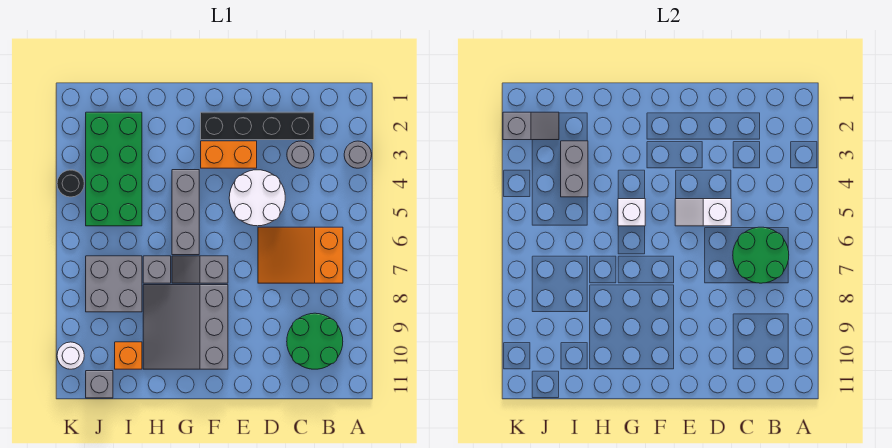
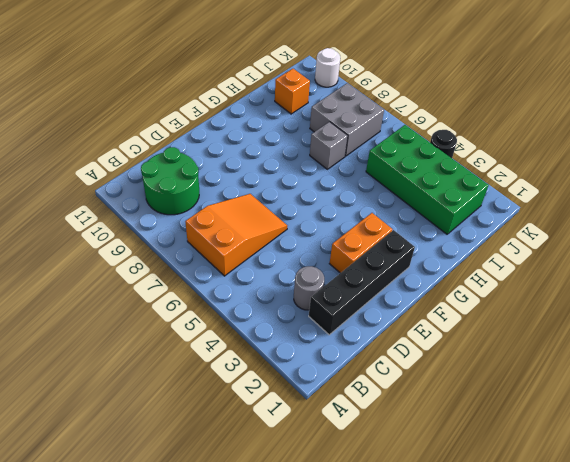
none -> grey round brick A3 level 1
none -> white round brick D4:E5 level 1
none -> grey slope F7:G7 level 1 top F

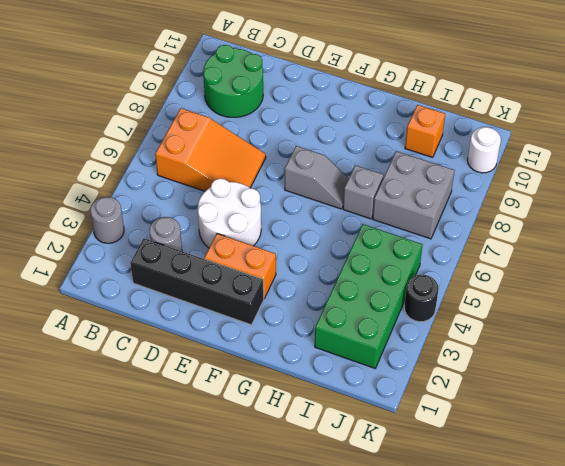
none -> grey slope F8:H10 level 1 top F
none -> grey brick G4:G6 level 1
none -> grey brick J11 level 1

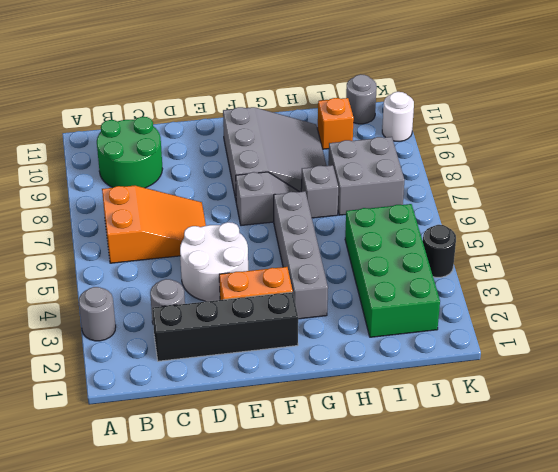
grey brick G3:G6 level 1 -> grey brick G4:G6 level 1
grey round brick J11 level 1 -> grey brick J11 level 1
none -> green round brick B6:C7 level 2
none -> white slope D5:E5 level 2 top D
none -> white brick G5 level 2

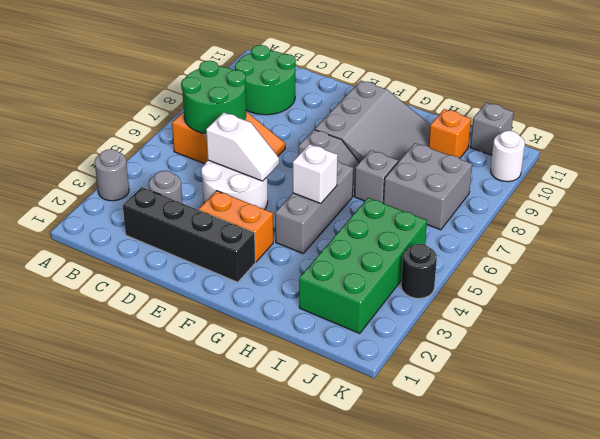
none -> grey brick I3:I4 level 2
none -> grey slope J2:K2 level 2 top K

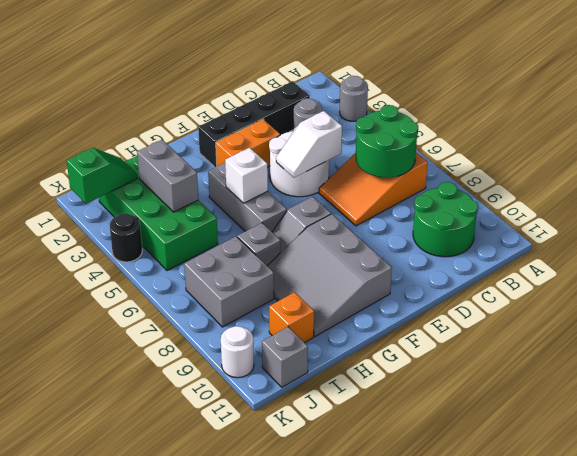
green slope J2:K2 level 2 top K -> grey slope J2:K2 level 2 top K

